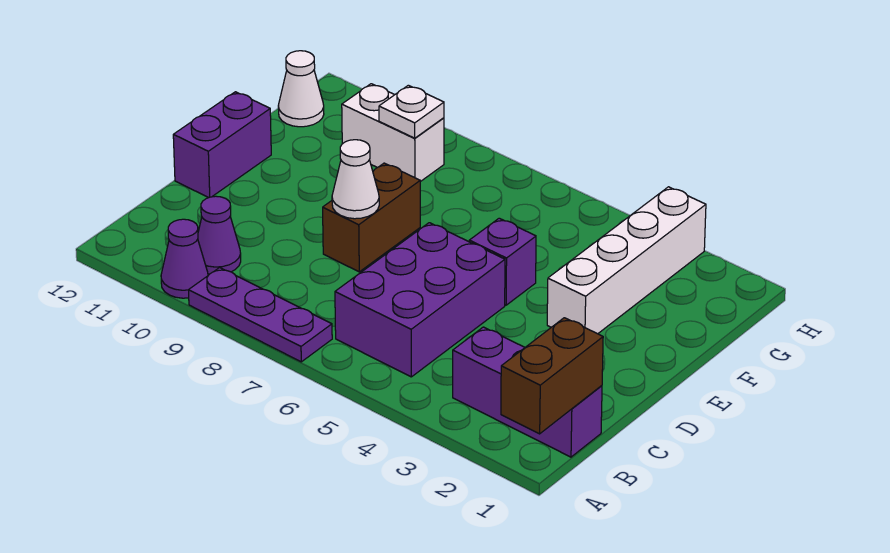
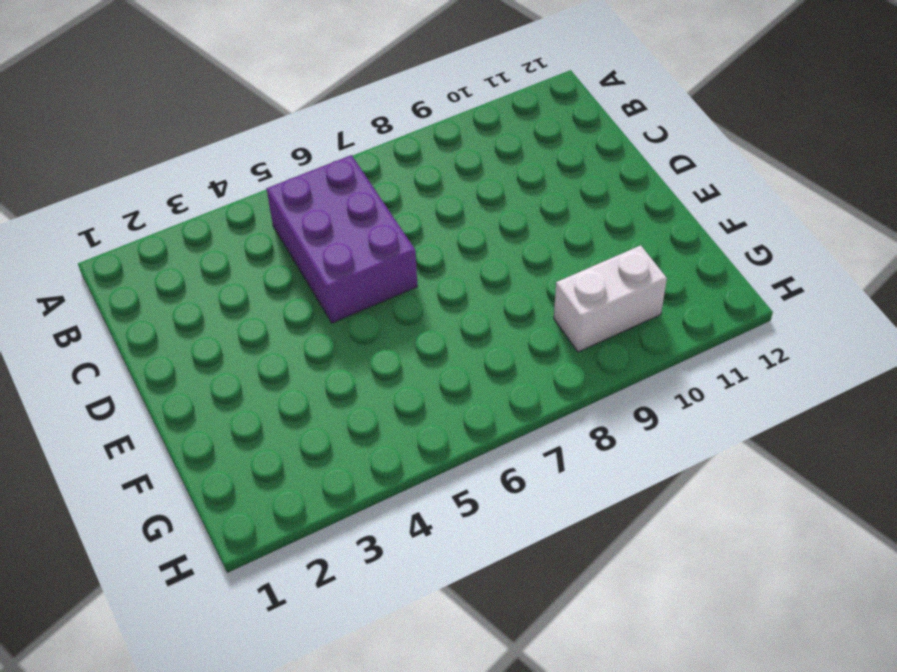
none -> purple plate A7:A9 level 1
none -> purple cone A10 level 1
none -> purple brick B1:B3 level 1

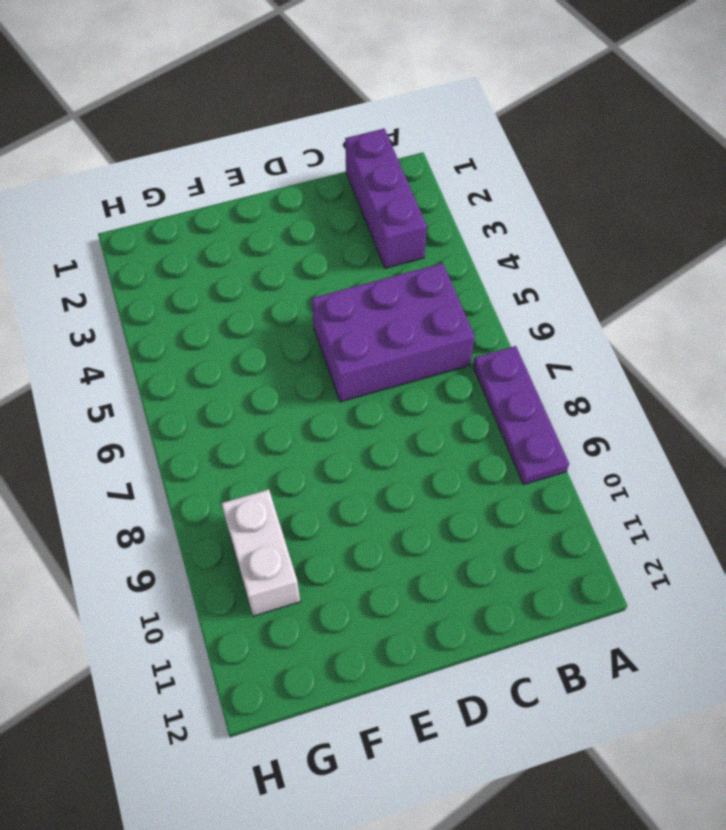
none -> purple cone A10 level 1
none -> purple cone B10 level 1
none -> brown brick D8:E8 level 1

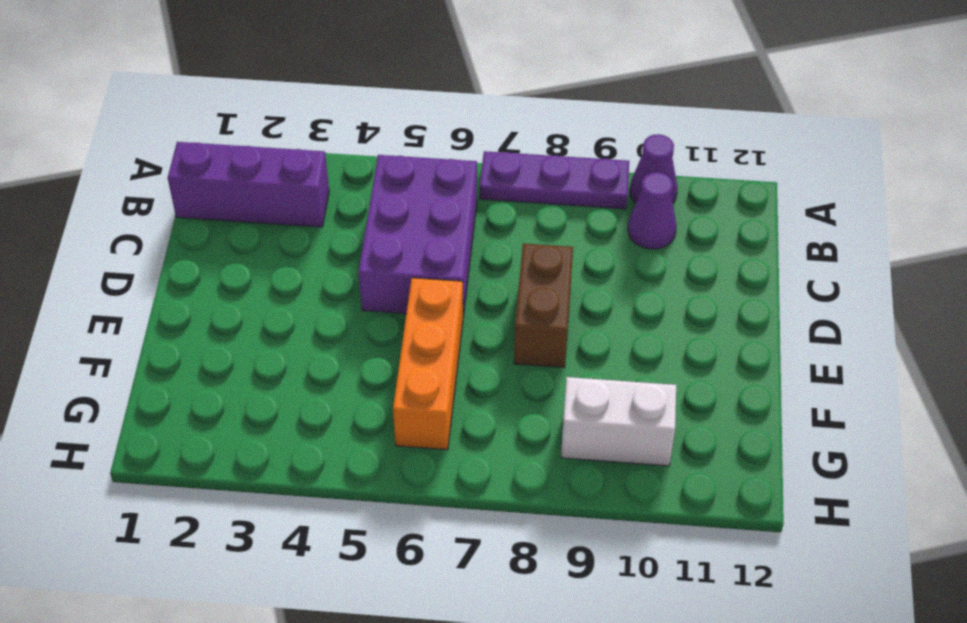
orange brick E6:G6 level 1 -> none
none -> purple brick D12:E12 level 1
none -> white brick E3:H3 level 1
none -> purple brick E5 level 1

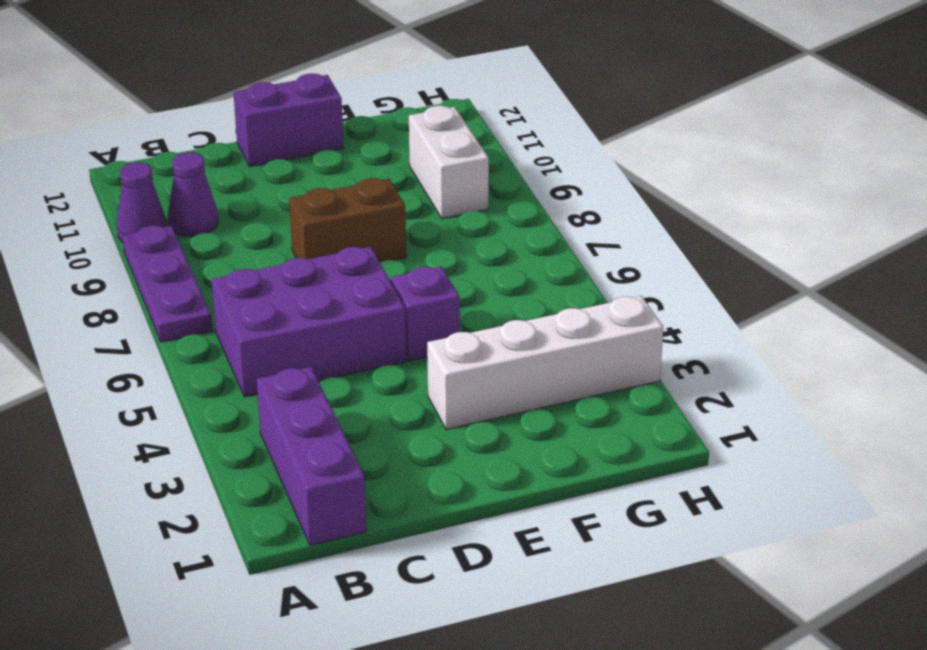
none -> white cone G12 level 1
none -> brown brick A1:B1 level 2
none -> white cone D8 level 2

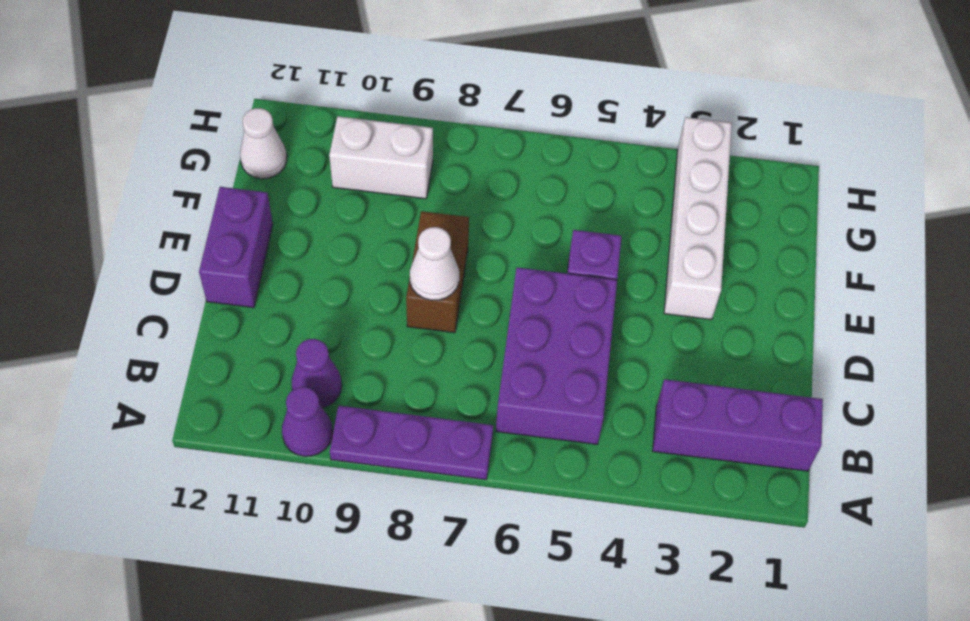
none -> brown brick A1:B1 level 2
none -> white plate G9 level 2

